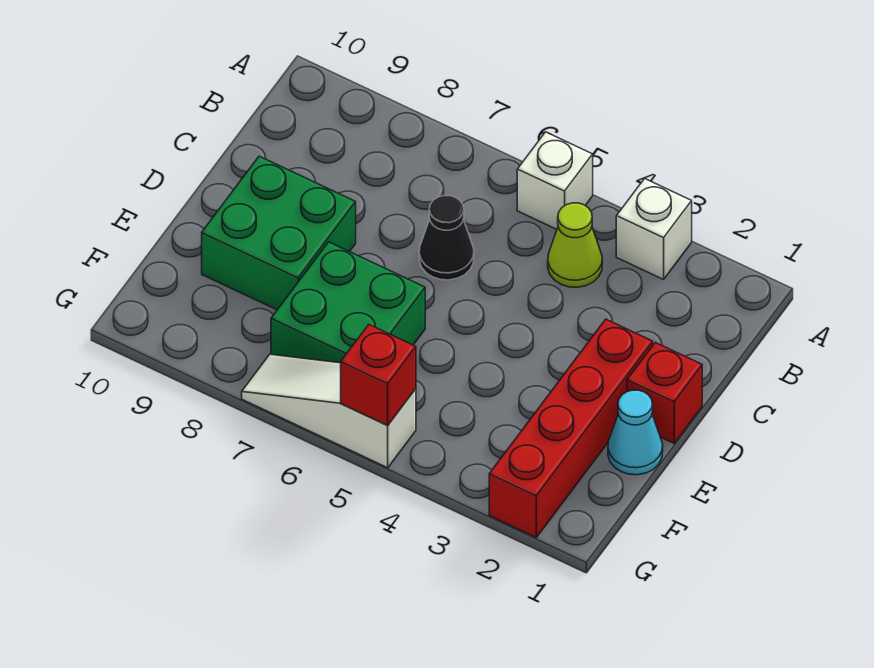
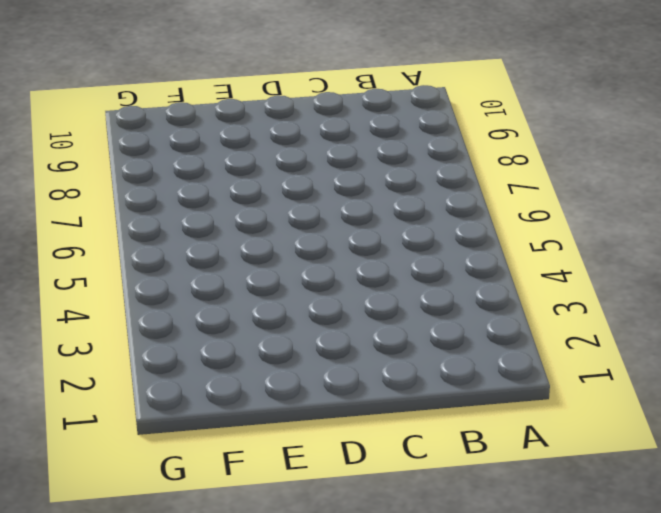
none -> white brick A3 level 1
none -> white brick A5 level 1

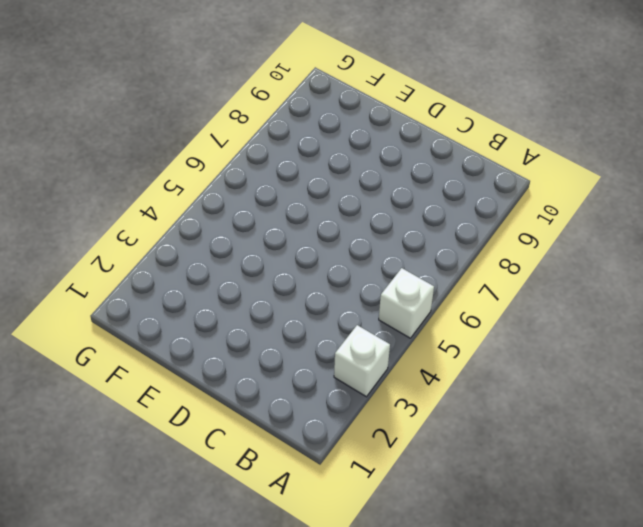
none -> lime cone B4 level 1
none -> black cone C6 level 1

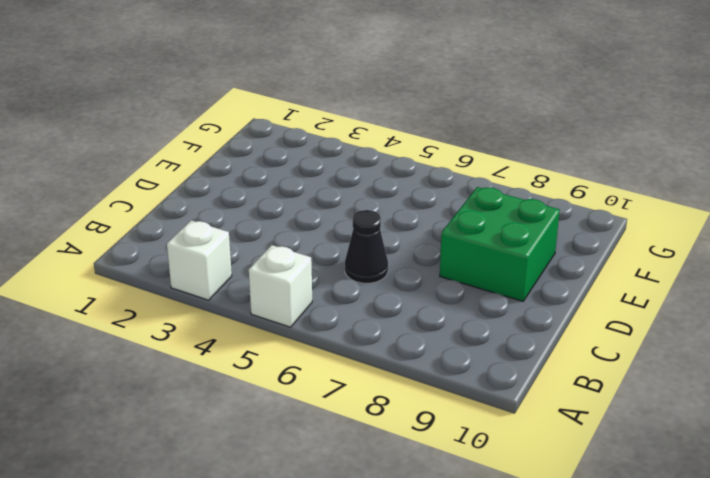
none -> lime cone B4 level 1
none -> red brick D1 level 1

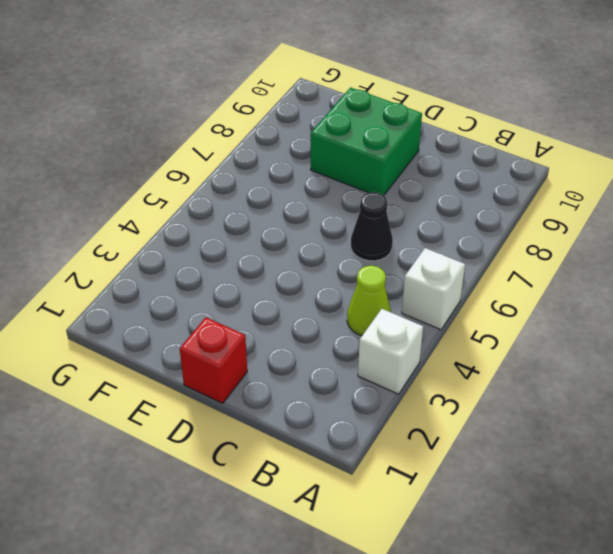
none -> red brick D2:G2 level 1
none -> cyan cone E1 level 1

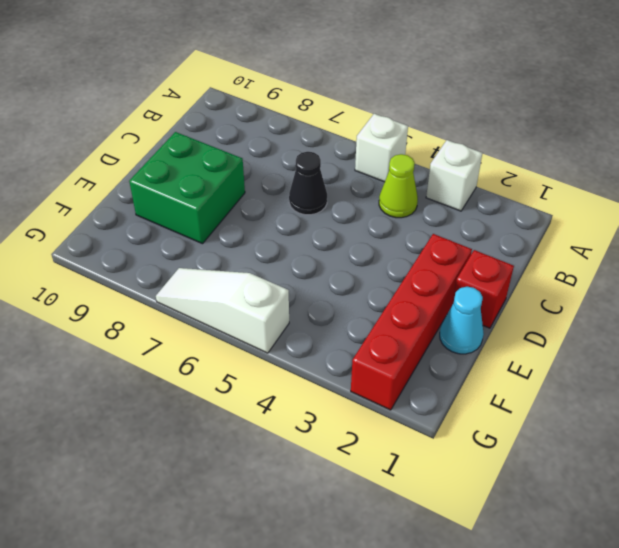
none -> green brick E6:F7 level 1
none -> red brick G5 level 2

